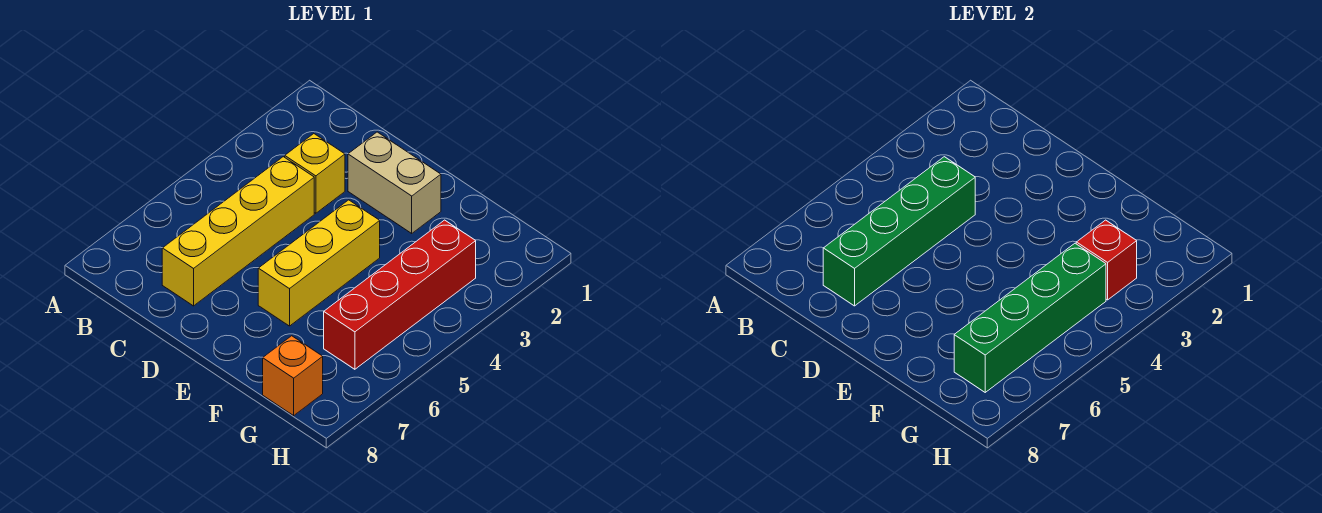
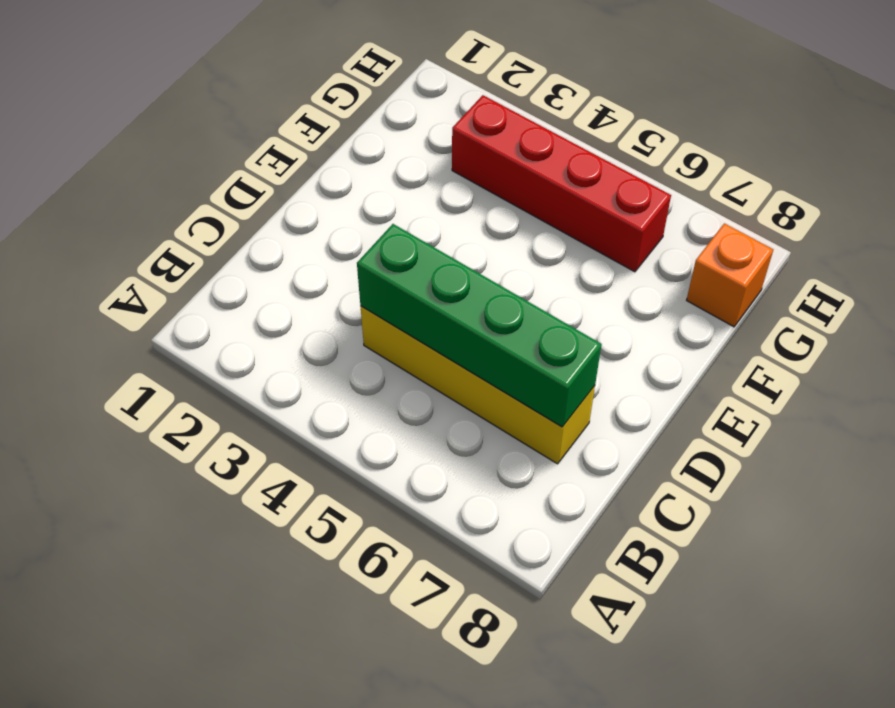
none -> yellow brick C3 level 1
none -> tan brick D2:E2 level 1

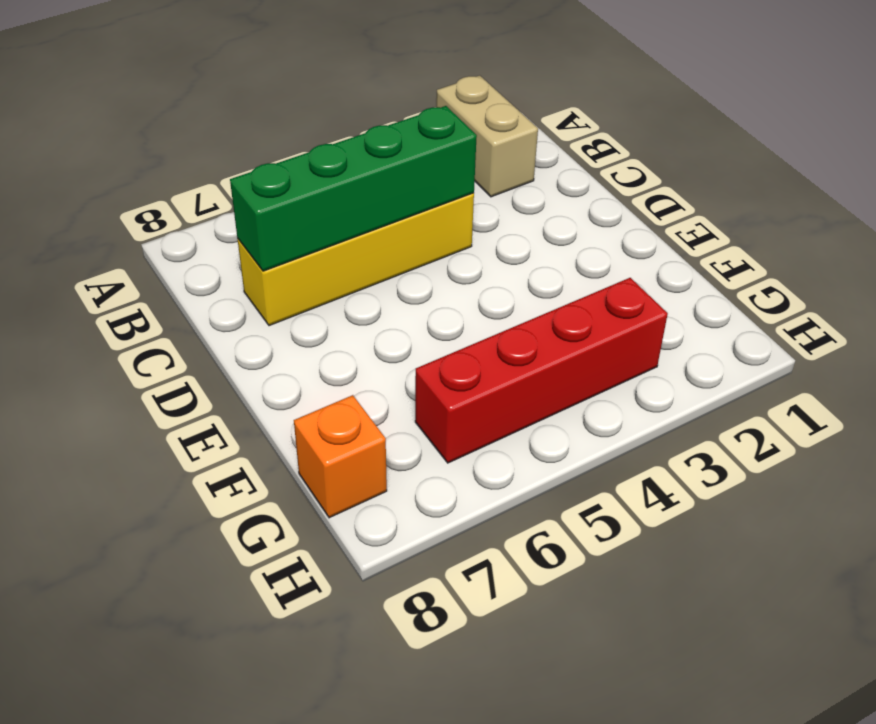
tan brick A2:B2 level 1 -> tan brick D2:E2 level 1
none -> yellow brick C3 level 1
none -> yellow brick E4:E6 level 1

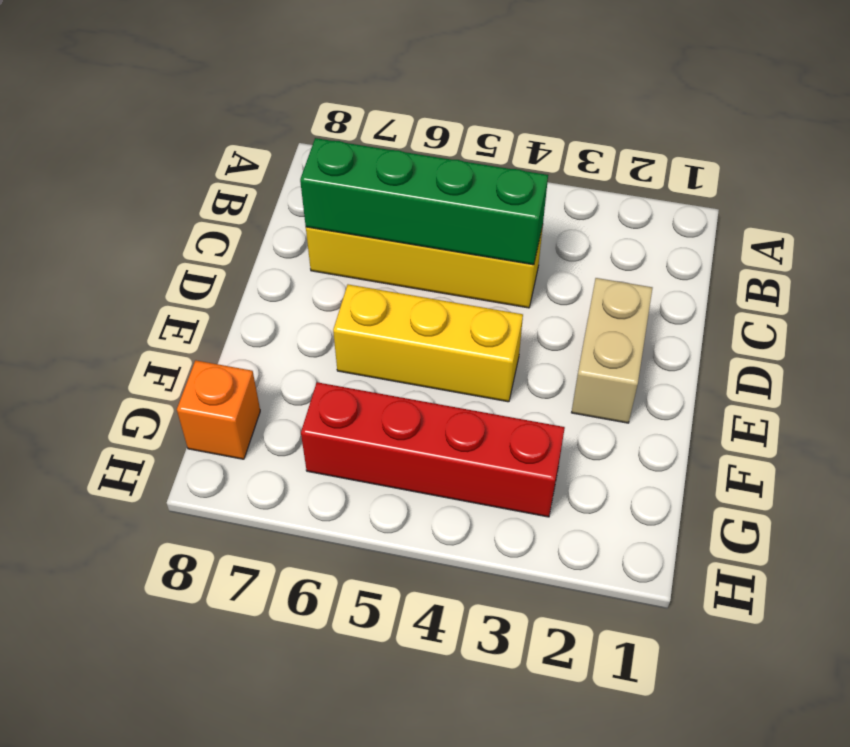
none -> yellow brick C3 level 1
none -> red brick G3 level 2

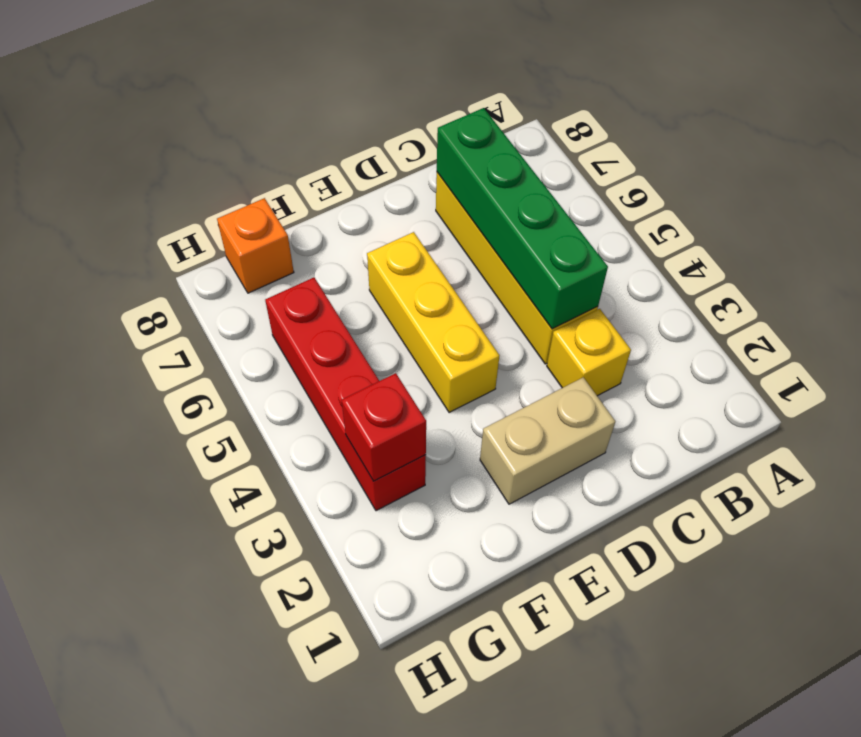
none -> green brick G4:G7 level 2

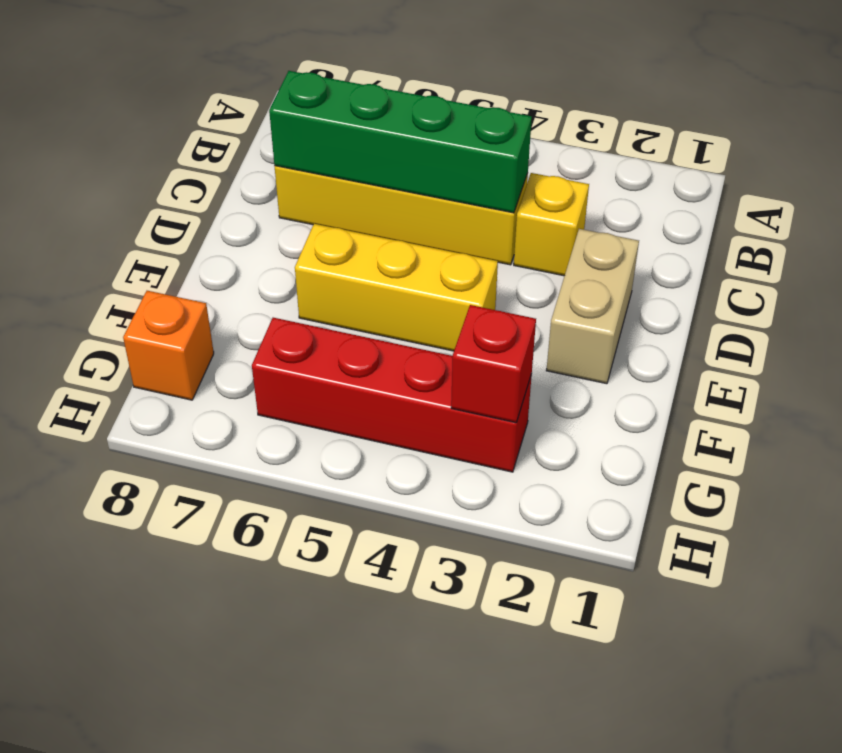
none -> green brick G4:G7 level 2

